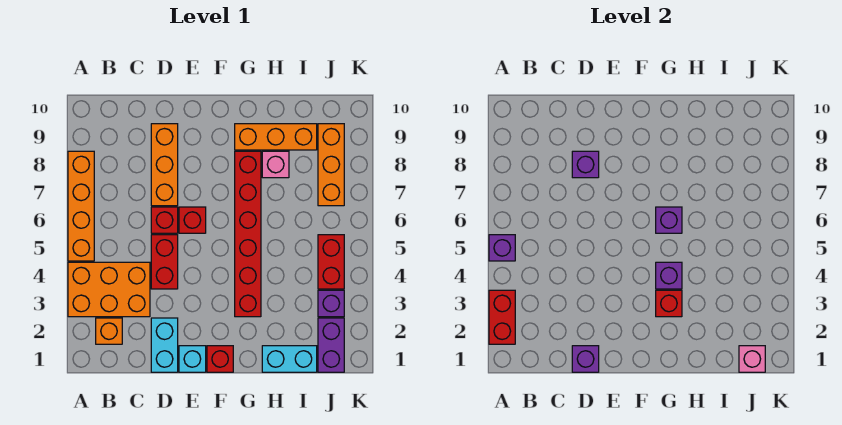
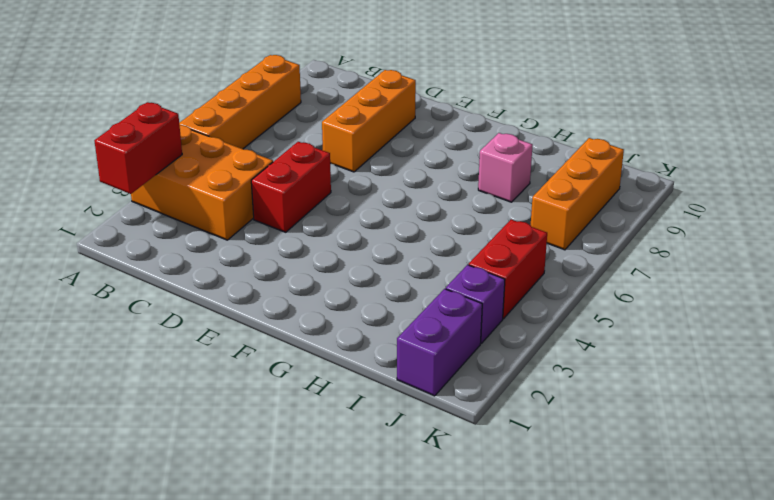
none -> orange brick B2 level 1
none -> cyan brick D1:D2 level 1
none -> red brick D6 level 1

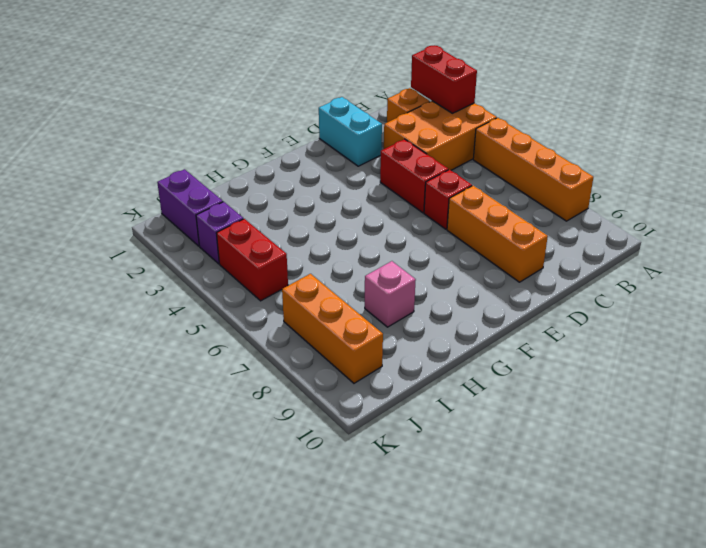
none -> cyan brick E1 level 1
none -> red brick E6 level 1
none -> red brick F1 level 1

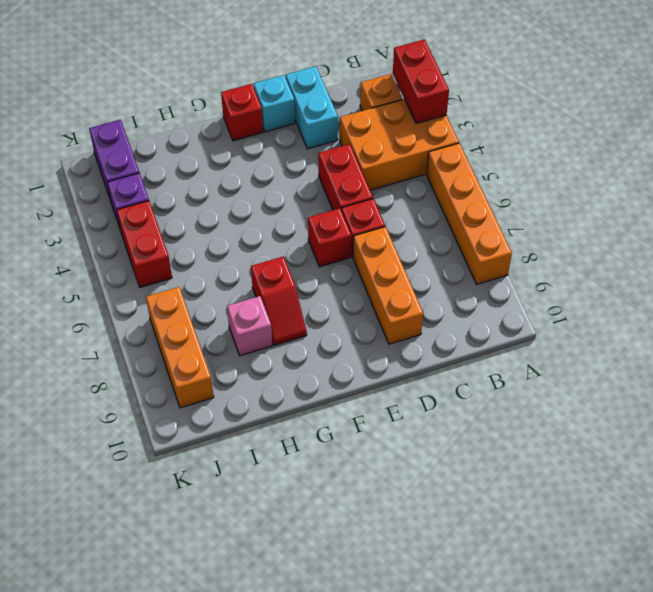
red slope G7:G8 level 1 top 7 -> red brick G3:G8 level 1
none -> orange brick G9:I9 level 1
none -> cyan brick H1:I1 level 1
none -> purple brick A5 level 2

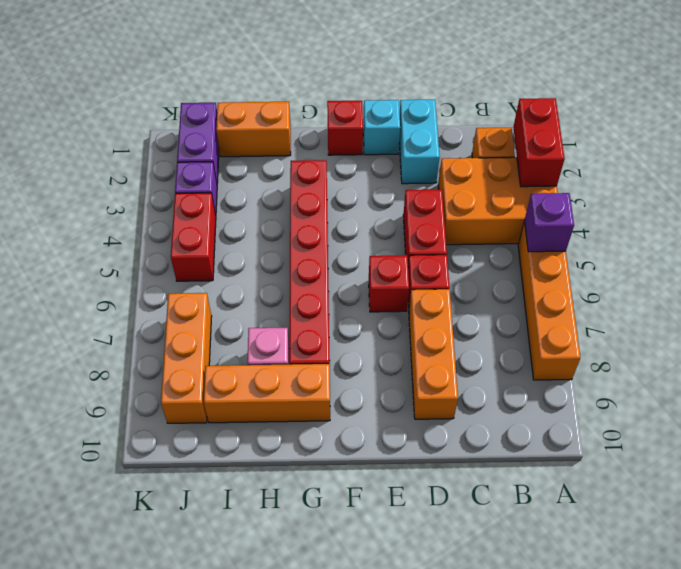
orange brick H1:I1 level 1 -> cyan brick H1:I1 level 1
none -> purple brick D1 level 2
none -> purple brick D8 level 2
none -> red brick G3 level 2

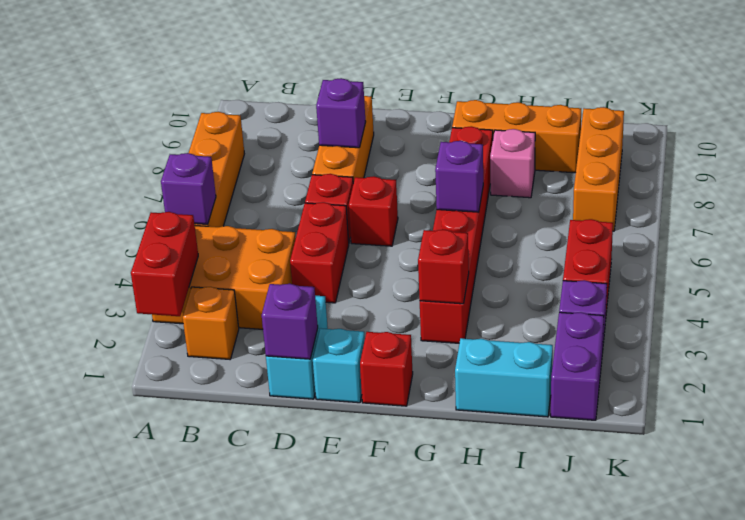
none -> purple brick G4 level 2
none -> pink brick J1 level 2

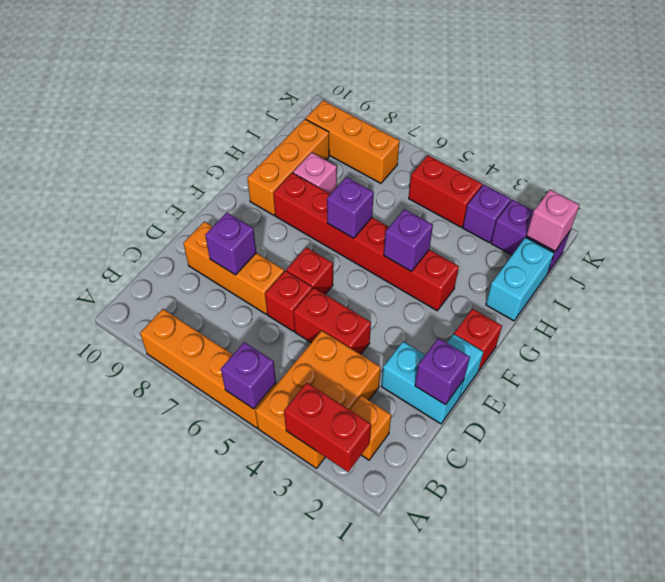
none -> red brick G3 level 2

